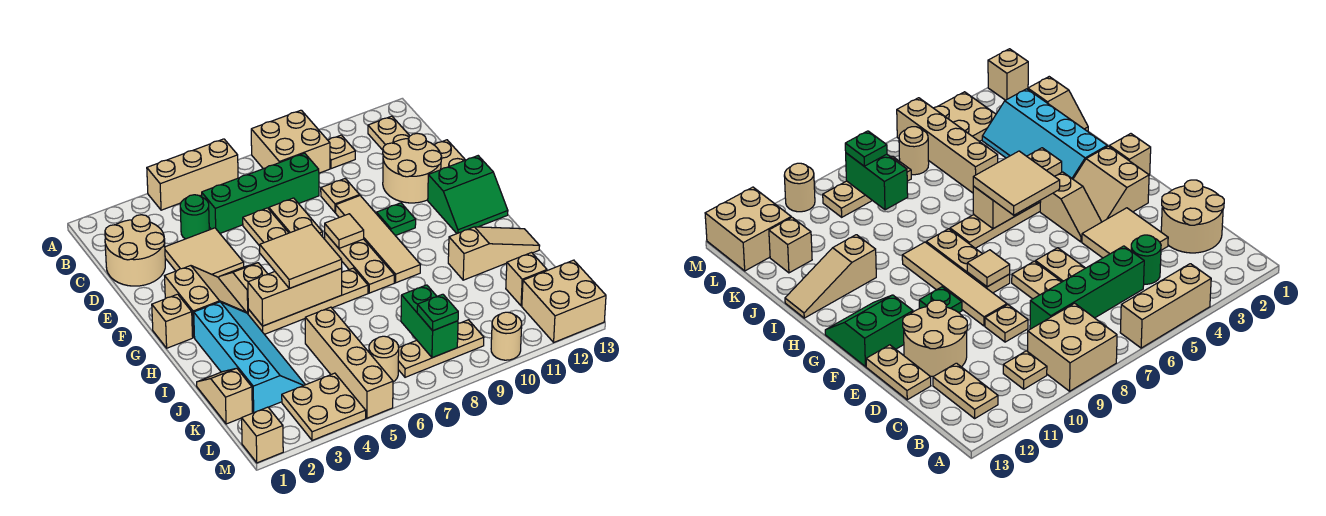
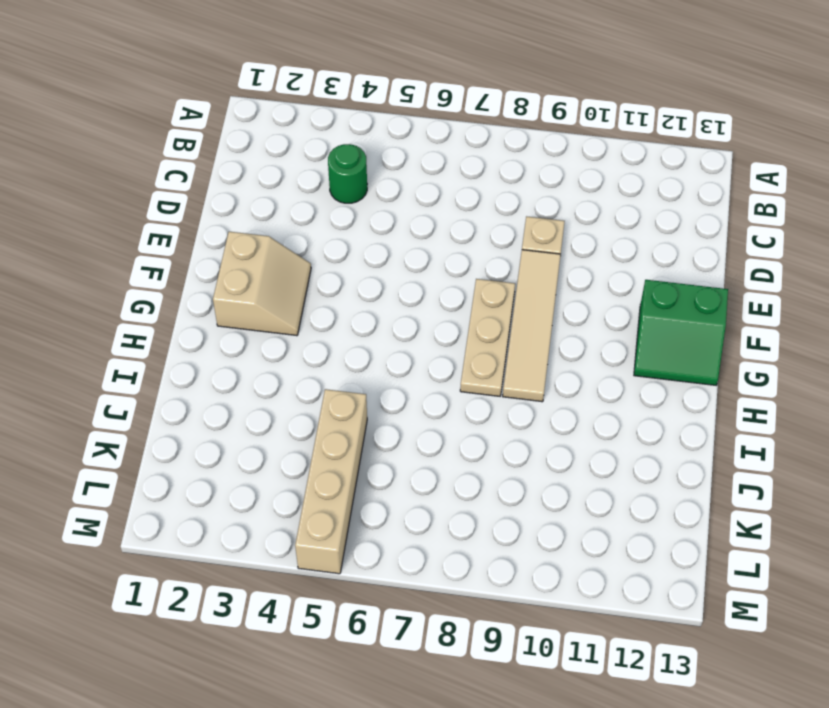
none -> tan brick A4:A6 level 1
none -> tan brick A8:B9 level 1
none -> tan plate B10 level 1
none -> tan plate B12:C12 level 1

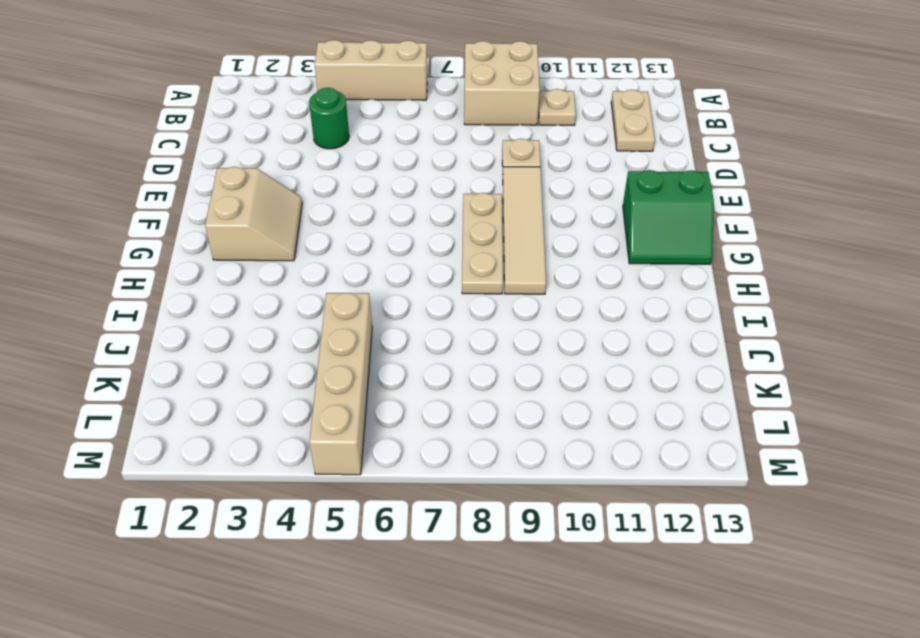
none -> tan round brick C1:D2 level 1
none -> green brick C5:C8 level 1
none -> tan tile D3:E4 level 1
none -> tan plate D6:E6 level 1

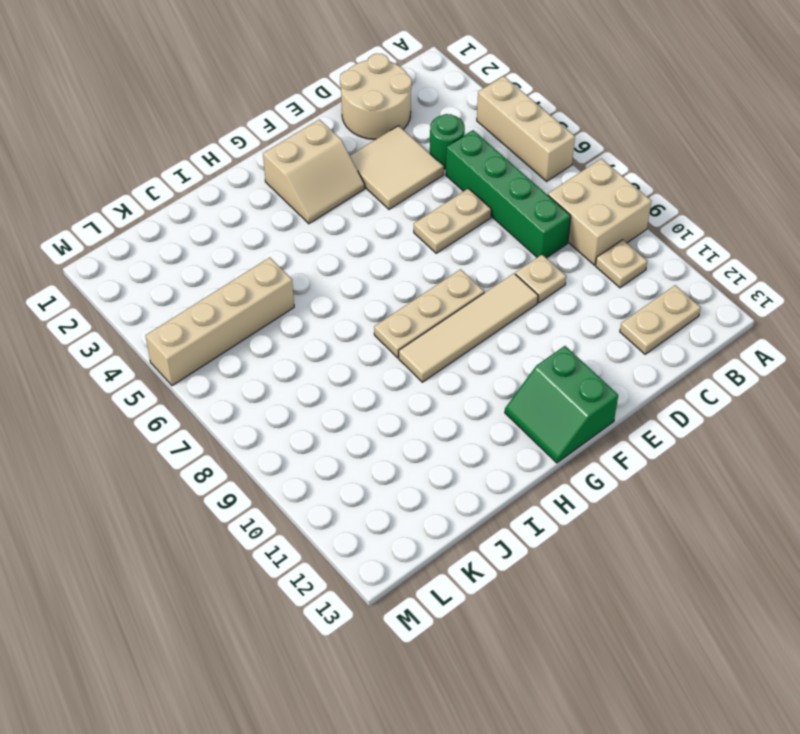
none -> tan plate D7:E7 level 1
none -> tan round brick D11:E12 level 1
none -> tan plate D13:E13 level 1
none -> tan slope F4:G4 level 1 top G

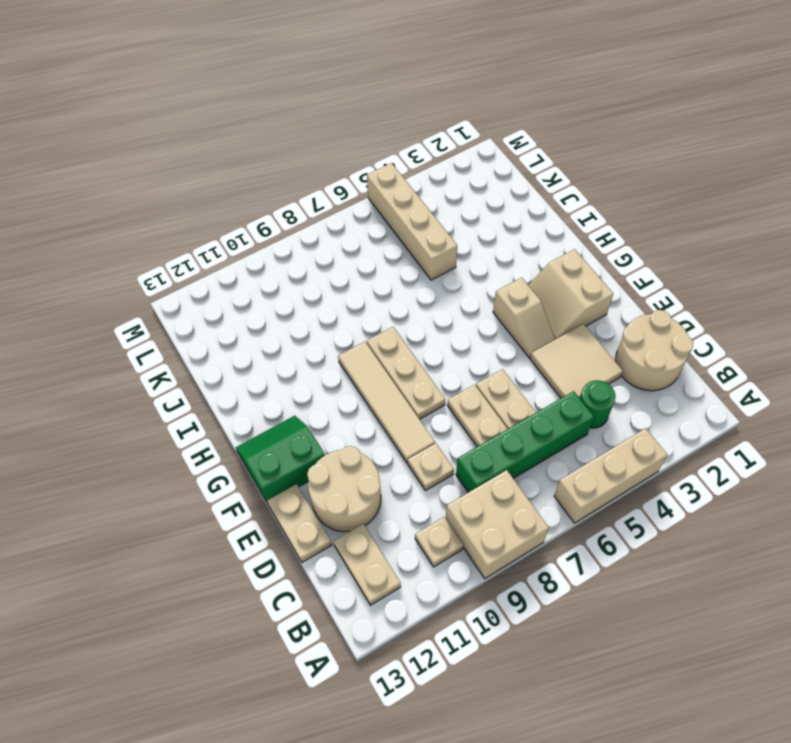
none -> green plate F10 level 1
none -> tan brick G1 level 1
none -> cyan slope H2:K3 level 1 top 2
none -> tan plate H4:H7 level 1

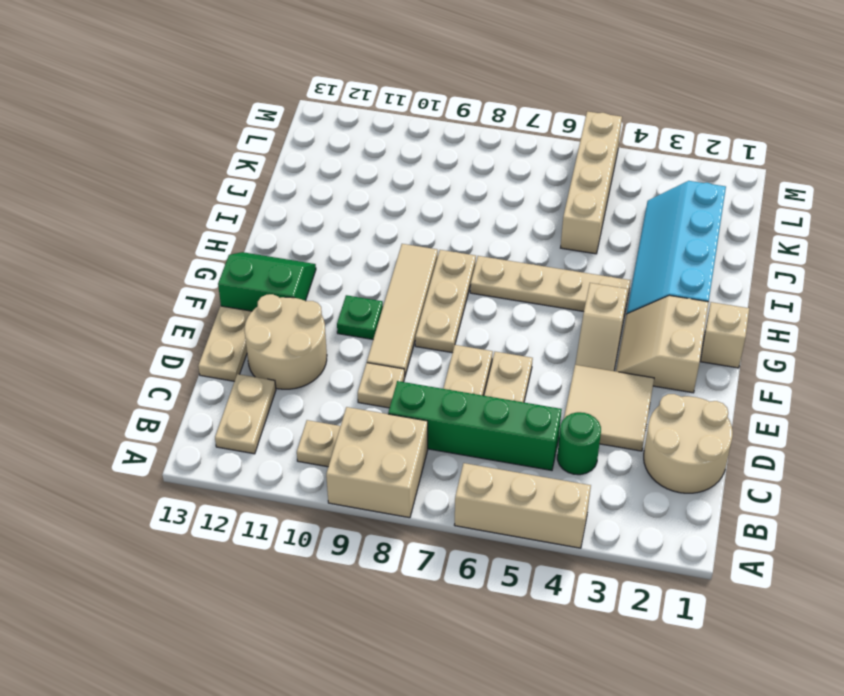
none -> tan slope I11:I13 level 1 top 11
none -> tan slope J1:K1 level 1 top K
none -> tan brick K12 level 1
none -> tan plate L3:M4 level 1

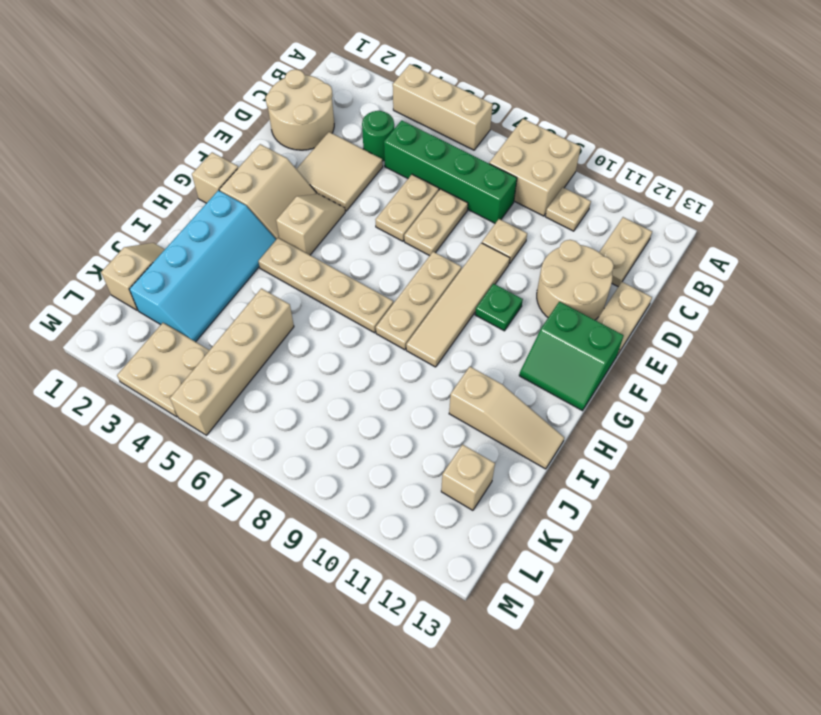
none -> tan round brick L6 level 1
none -> tan plate L7:L9 level 1
none -> tan brick L12:M13 level 1
none -> tan brick M1 level 1

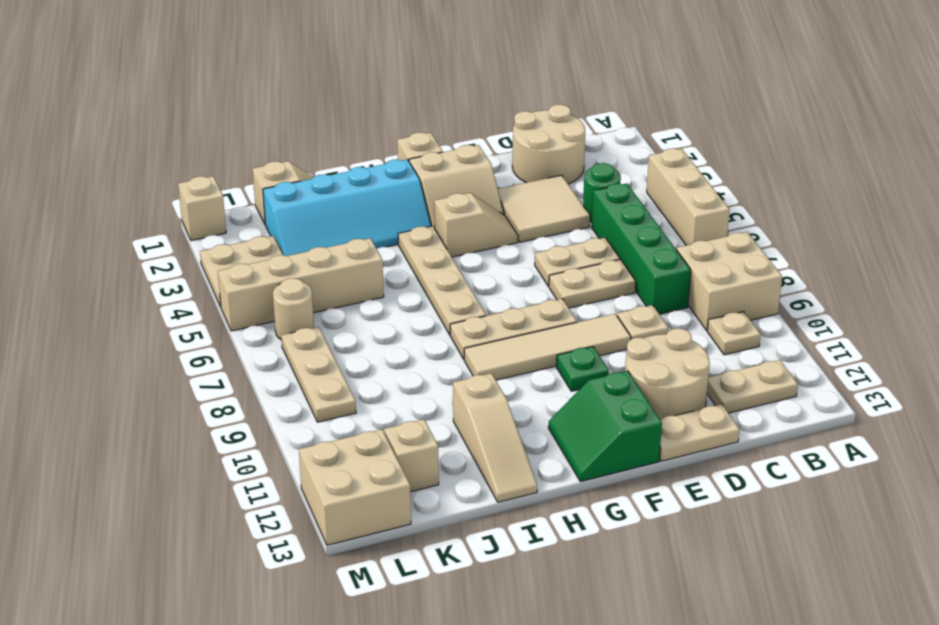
none -> tan round brick M10 level 1
none -> tan tile F8 level 2
none -> tan brick H4:H6 level 2
none -> green brick K8:L8 level 2

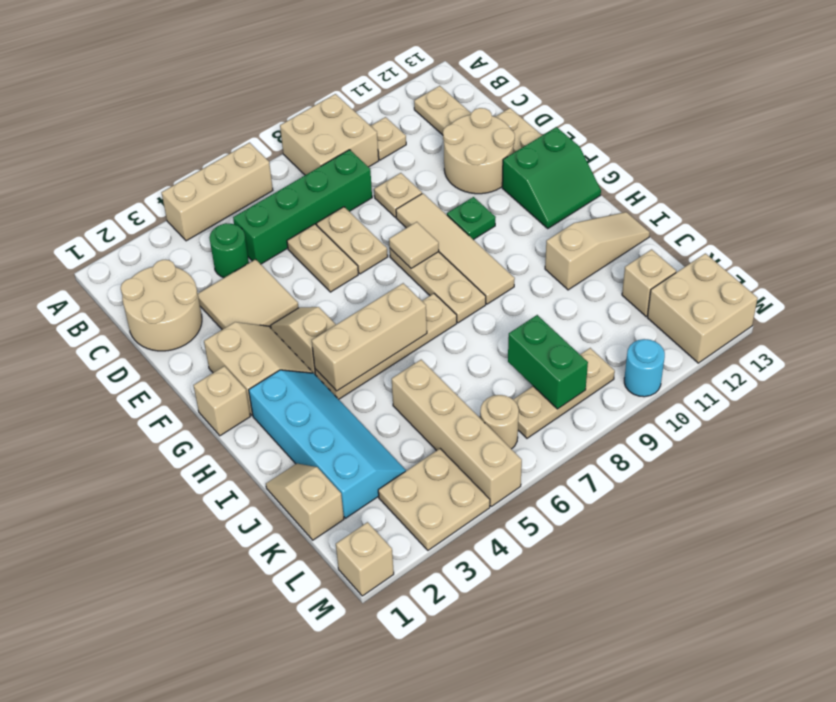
cyan round brick M10 level 1 -> tan round brick M10 level 1
none -> tan tile G5:H6 level 3
none -> green plate L8 level 3

